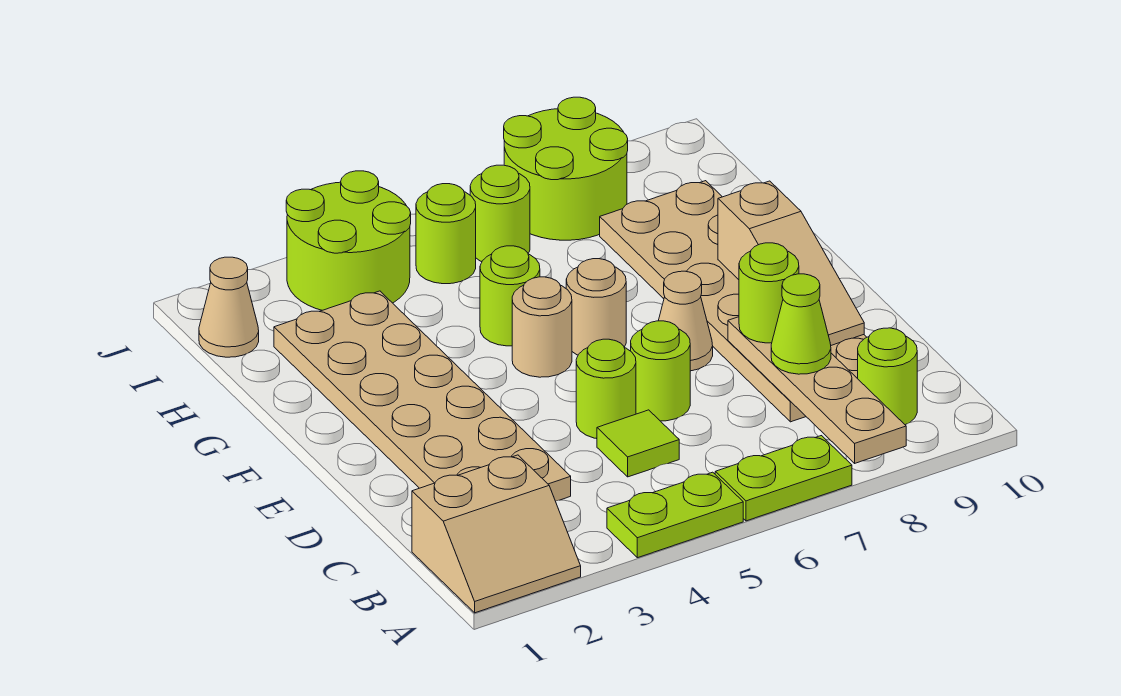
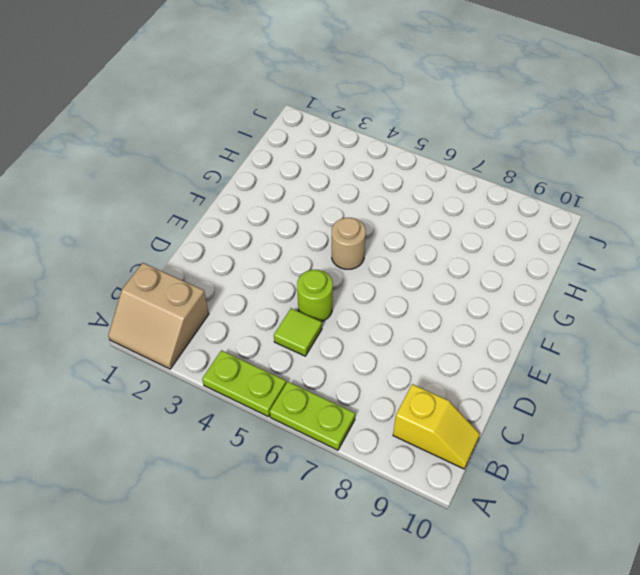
yellow slope B9:B10 level 1 top 9 -> lime round brick B9 level 1
none -> tan plate C2:H3 level 1
none -> tan plate C8:H9 level 1
none -> lime round brick D6 level 1

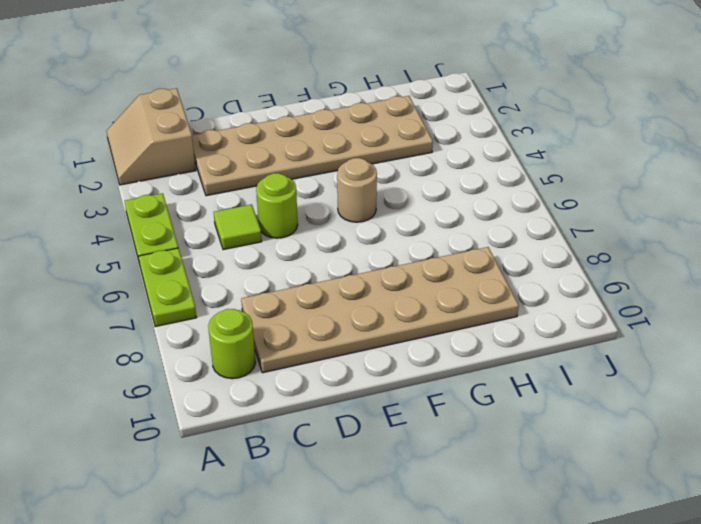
none -> lime round brick D6 level 1
none -> tan cone E7 level 1
none -> tan round brick F6 level 1

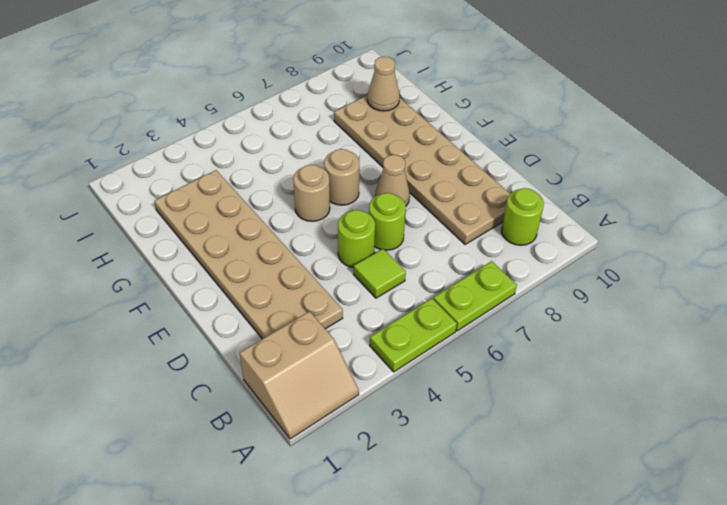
tan cone H9 level 2 -> tan cone I1 level 1
none -> lime round brick G5 level 1
none -> lime round brick I3:J4 level 1
none -> lime round brick I5 level 1

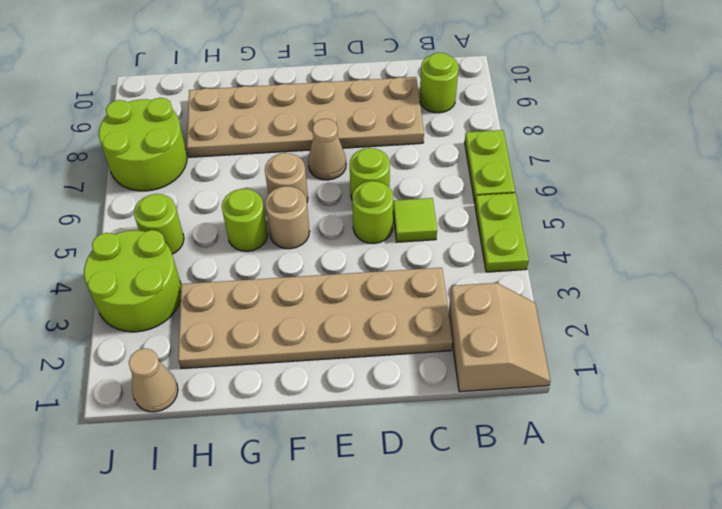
none -> lime round brick I6 level 1
none -> tan plate A8:D8 level 2
none -> tan slope D9:F9 level 2 top F

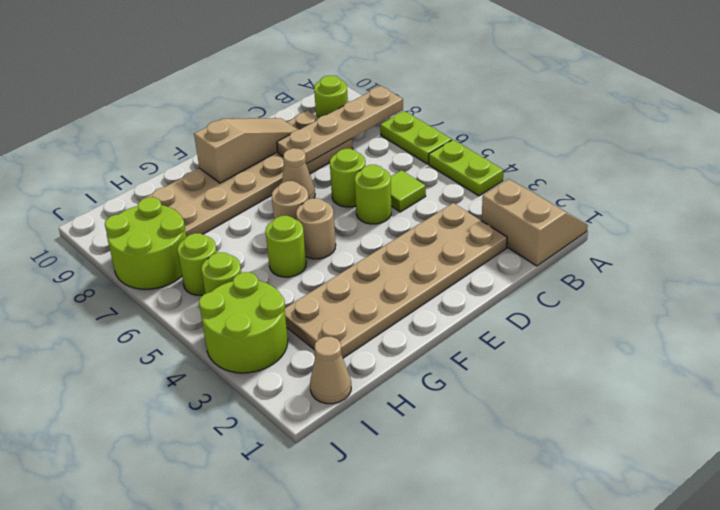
none -> lime cone C8 level 3
none -> lime round brick D8 level 3

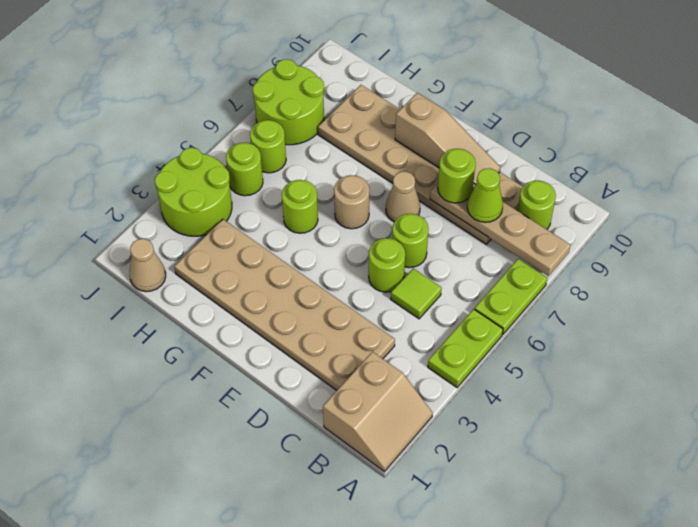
none -> tan round brick F5 level 1

